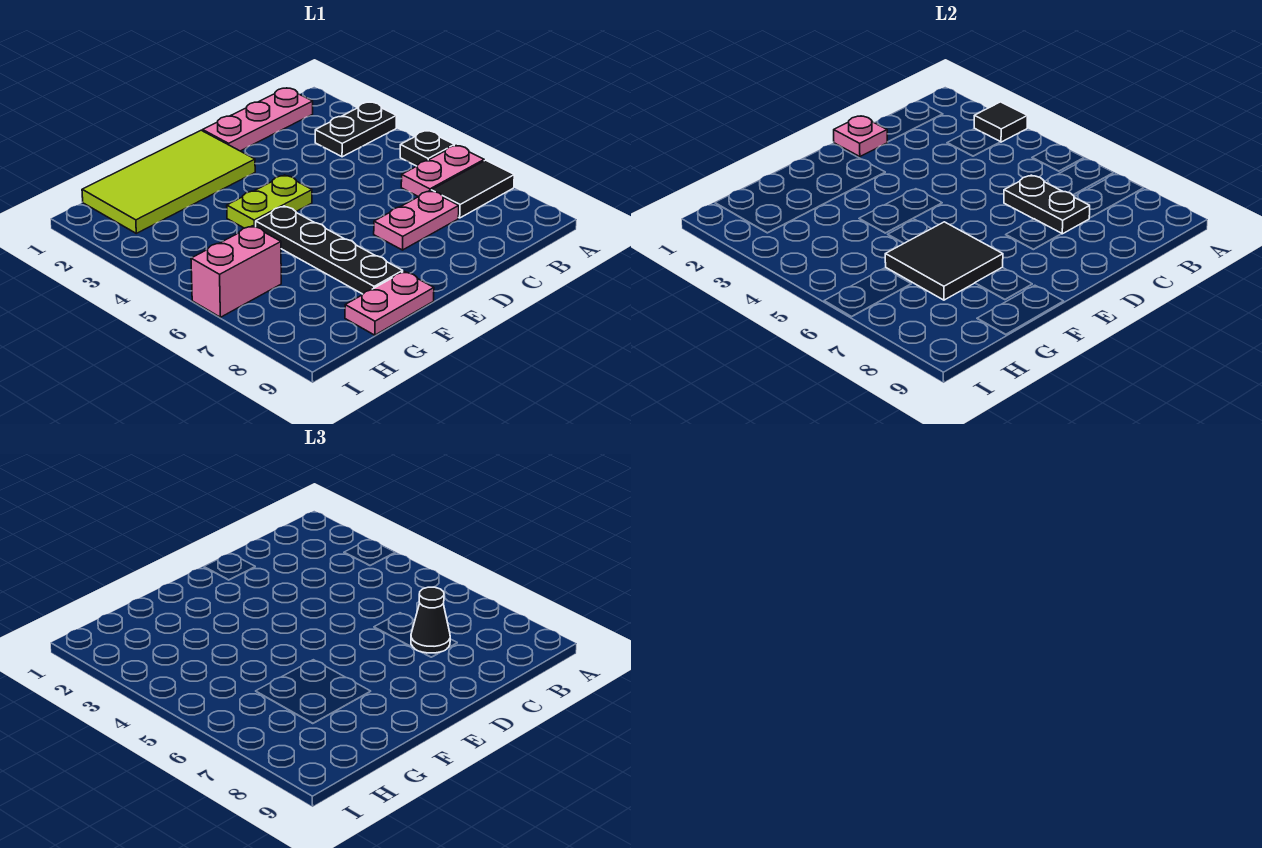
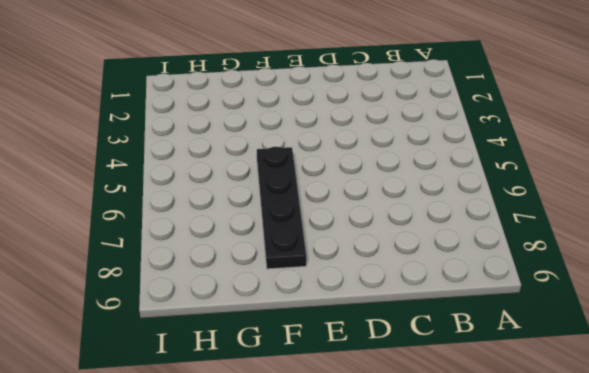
none -> black plate A3:B3 level 1
none -> black plate A5 level 1
none -> pink plate A6:B6 level 1

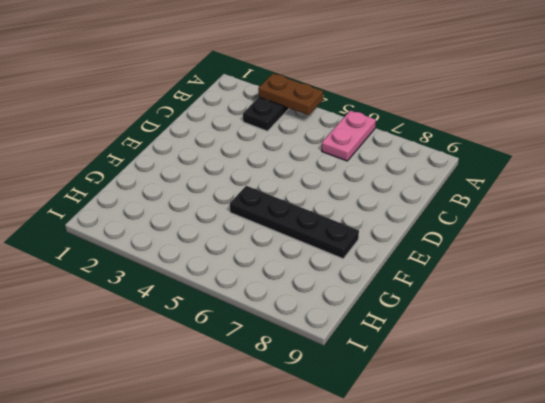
brown plate A3:A4 level 2 -> black tile A3 level 2
none -> black plate A5 level 1
none -> black tile A7:B7 level 1
none -> pink plate B1:D1 level 1

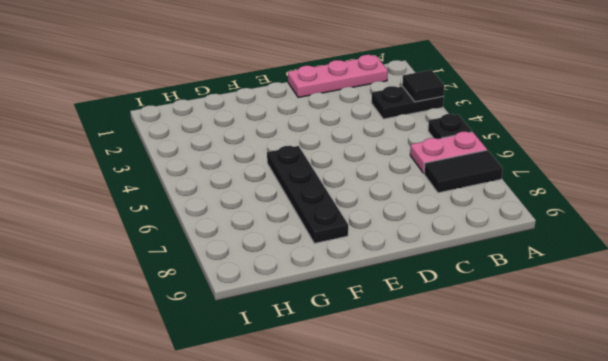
none -> pink plate C7:D7 level 1
none -> lime tile E1:H2 level 1
none -> lime plate E4:F4 level 1

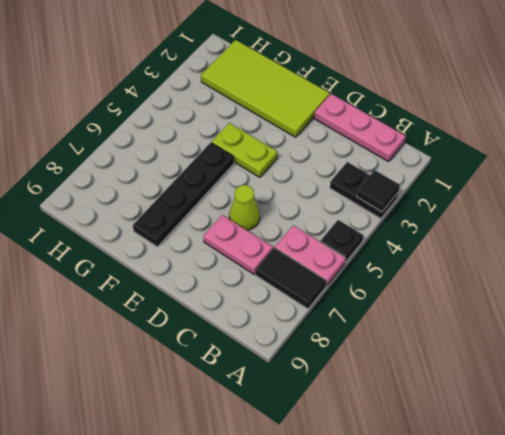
lime cone D6 level 1 -> none
none -> pink plate F9:G9 level 1
none -> pink brick H6:I6 level 1
none -> black plate C6:C7 level 2

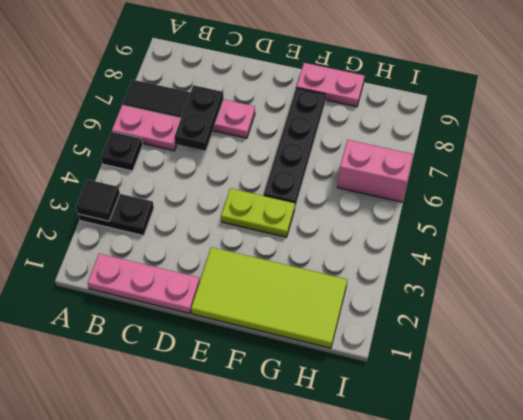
none -> pink plate D1 level 2
none -> black tile F6:G7 level 2
none -> black cone C7 level 3

